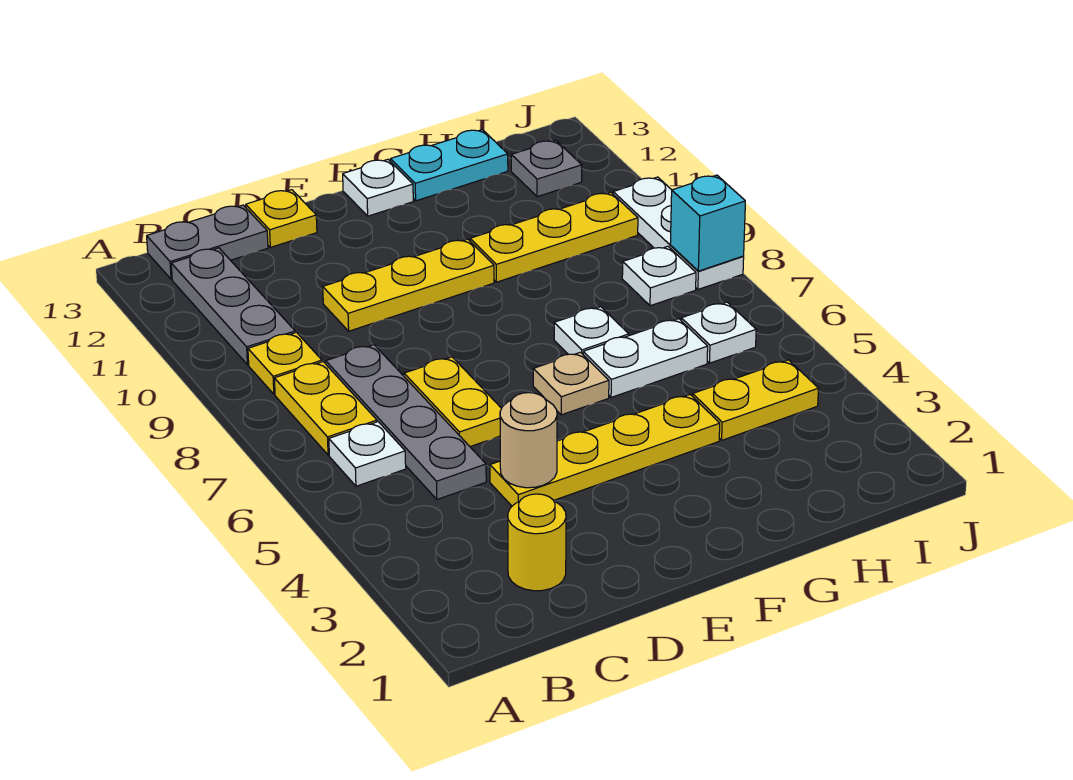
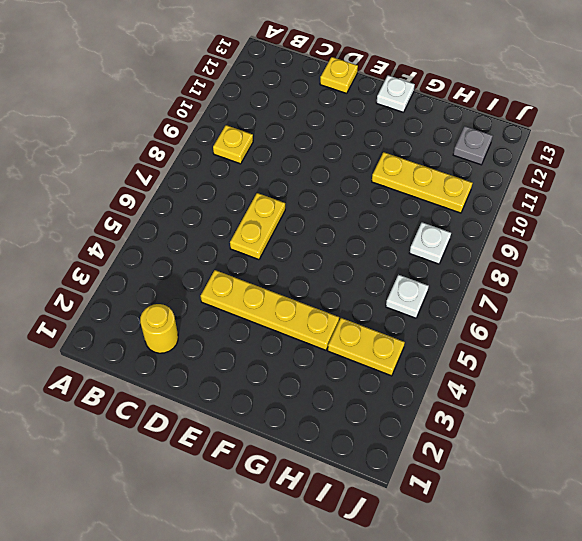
none -> white plate B6 level 1
none -> yellow plate B7:B8 level 1
none -> grey plate B10:B12 level 1

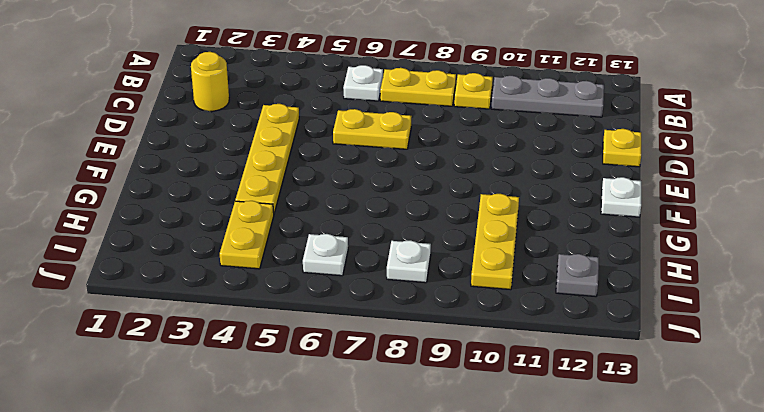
none -> grey plate B13:C13 level 1
none -> grey plate C5:C8 level 1
none -> yellow plate D10:F10 level 1

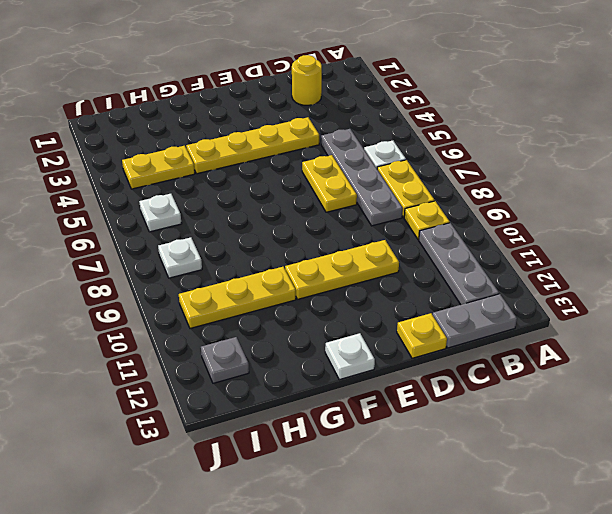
none -> tan plate F6 level 1
none -> white plate G6:H6 level 1
none -> white plate G7 level 1

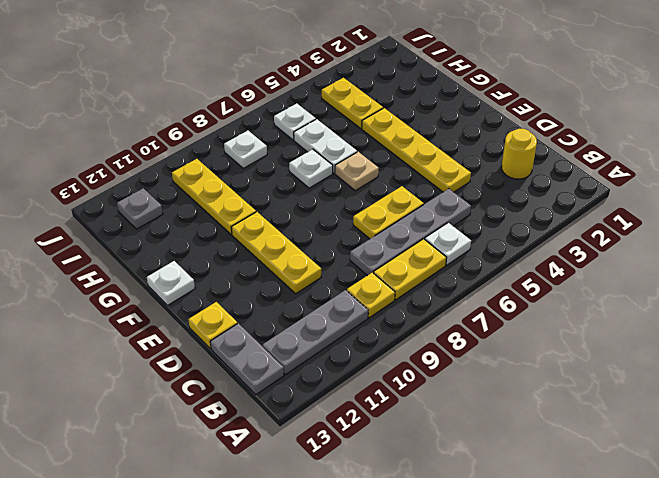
none -> cyan plate G13:H13 level 1
none -> white plate J8:J10 level 1
none -> tan round brick D4 level 2

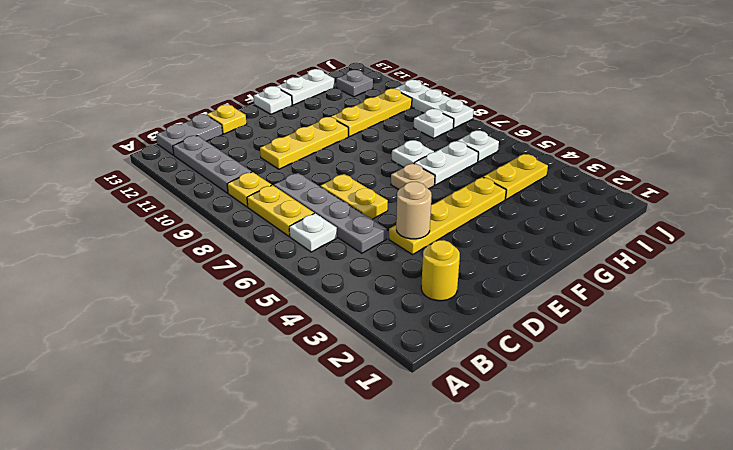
white plate G13:H13 level 1 -> cyan plate G13:H13 level 1
none -> cyan brick J8 level 2

